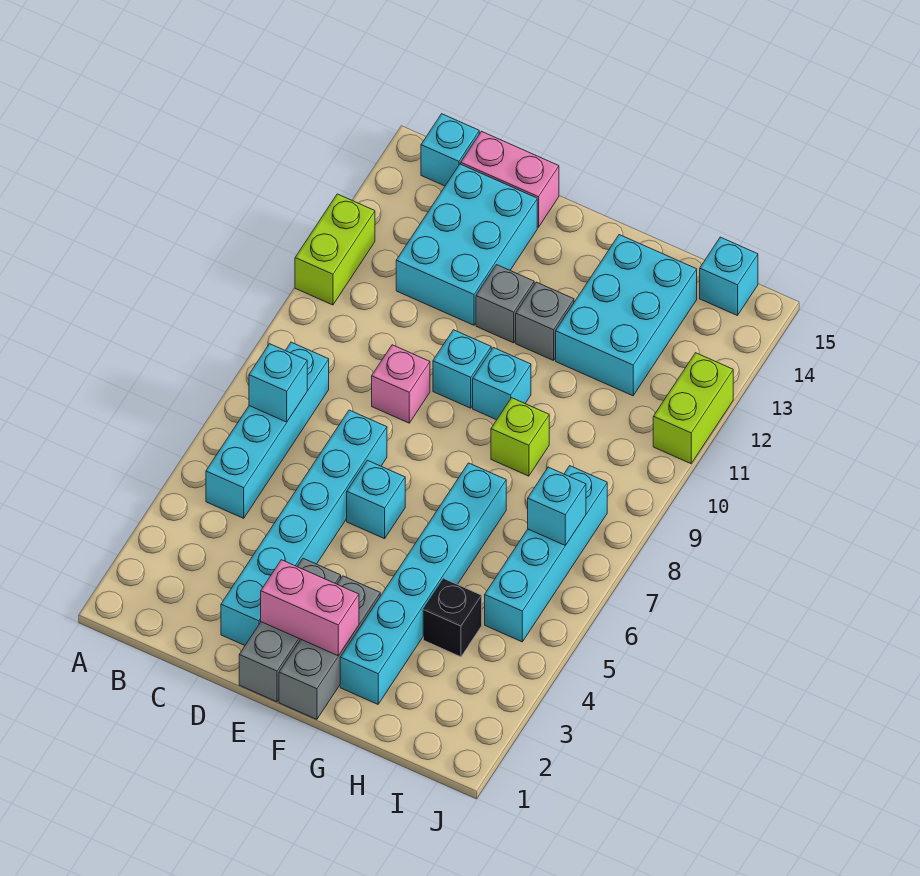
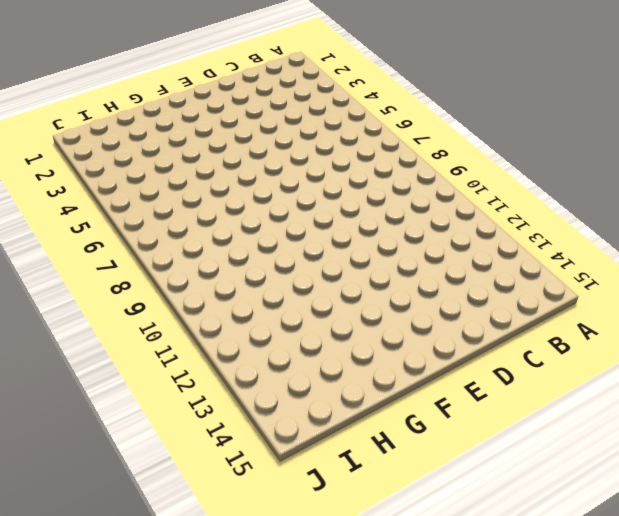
none -> lime brick A11:A12 level 1
none -> cyan brick B5:B8 level 1
none -> cyan brick B15 level 1

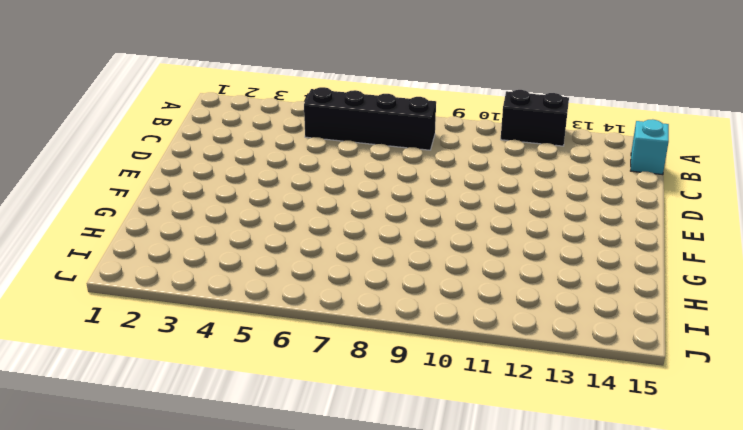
black brick A11:A12 level 1 -> lime brick A11:A12 level 1
black brick B5:B8 level 1 -> cyan brick B5:B8 level 1
none -> cyan brick C12:D14 level 1
none -> pink brick C15:D15 level 1
none -> cyan brick D2:D7 level 1

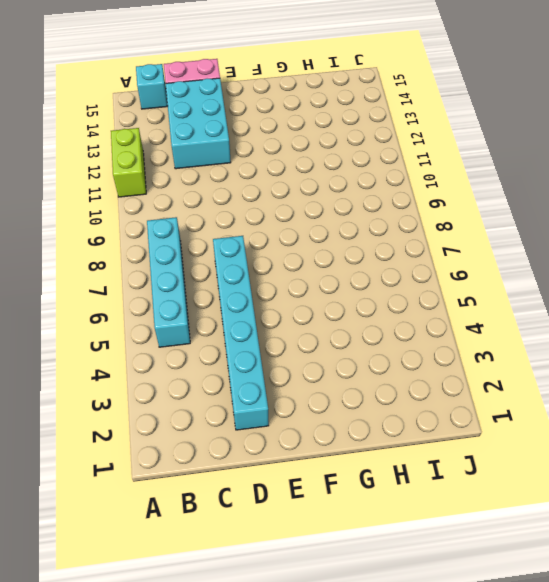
none -> pink brick D9 level 1
none -> grey brick E1:E3 level 1
none -> cyan brick E6 level 1

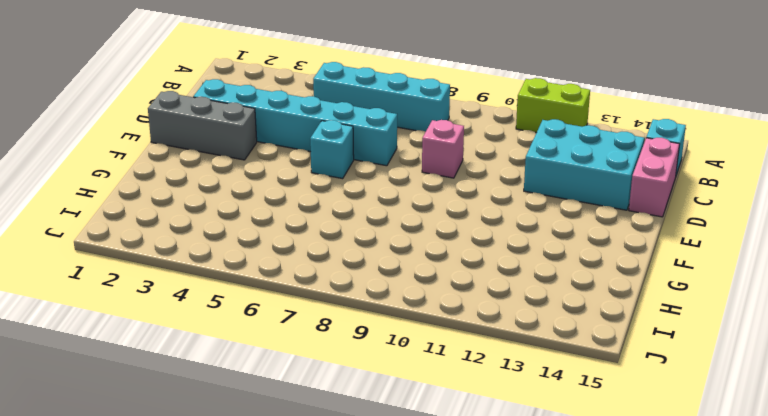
none -> cyan brick E10 level 1
none -> grey brick E12 level 1
none -> grey brick F1:F3 level 1

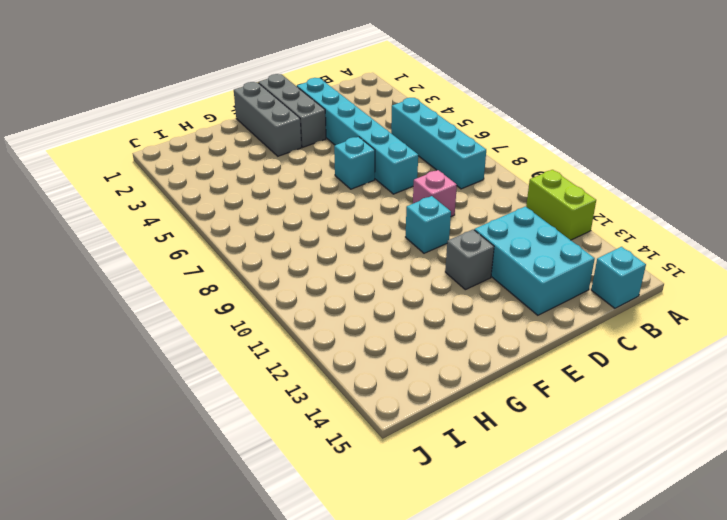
none -> pink brick C15:D15 level 1
none -> cyan brick F10 level 1
none -> grey brick F12 level 1

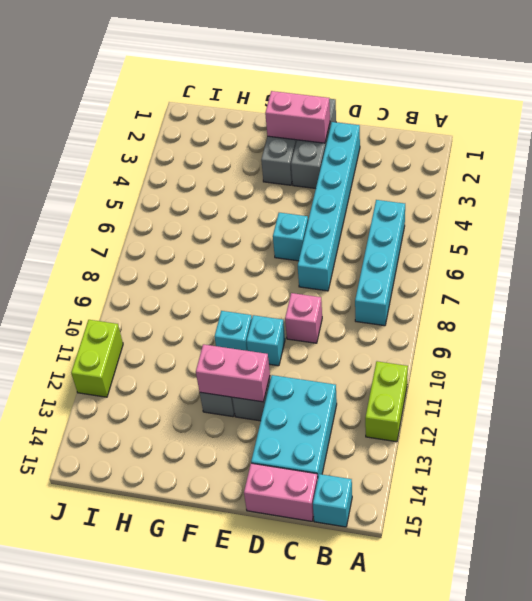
pink brick E12:F12 level 2 -> none
none -> cyan brick G2:G7 level 1
none -> lime brick G9 level 1
none -> cyan brick G12:H14 level 1

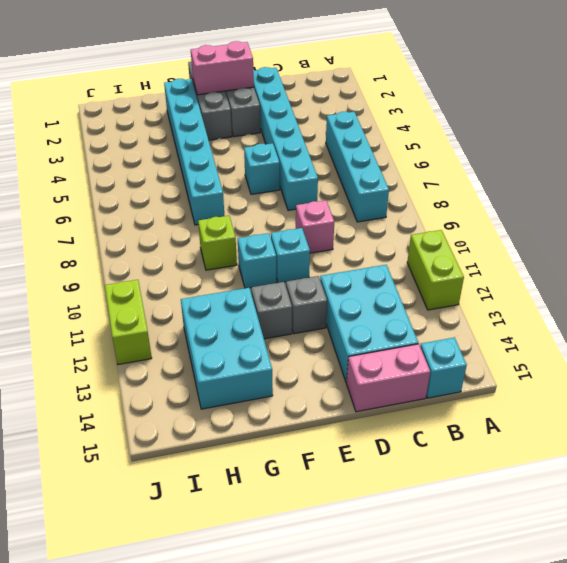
none -> black brick H4 level 1
none -> cyan brick I5:I8 level 1
none -> cyan brick I15 level 1

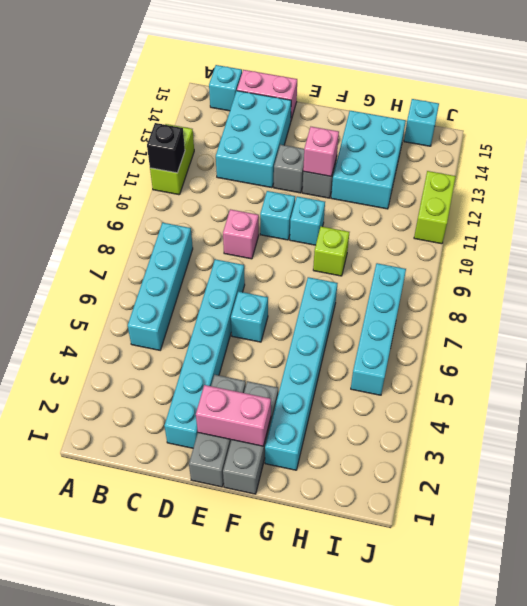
black brick A11 level 2 -> black brick H4 level 1
pink brick F12 level 2 -> none
none -> cyan brick B7 level 2
none -> cyan brick I7 level 2

